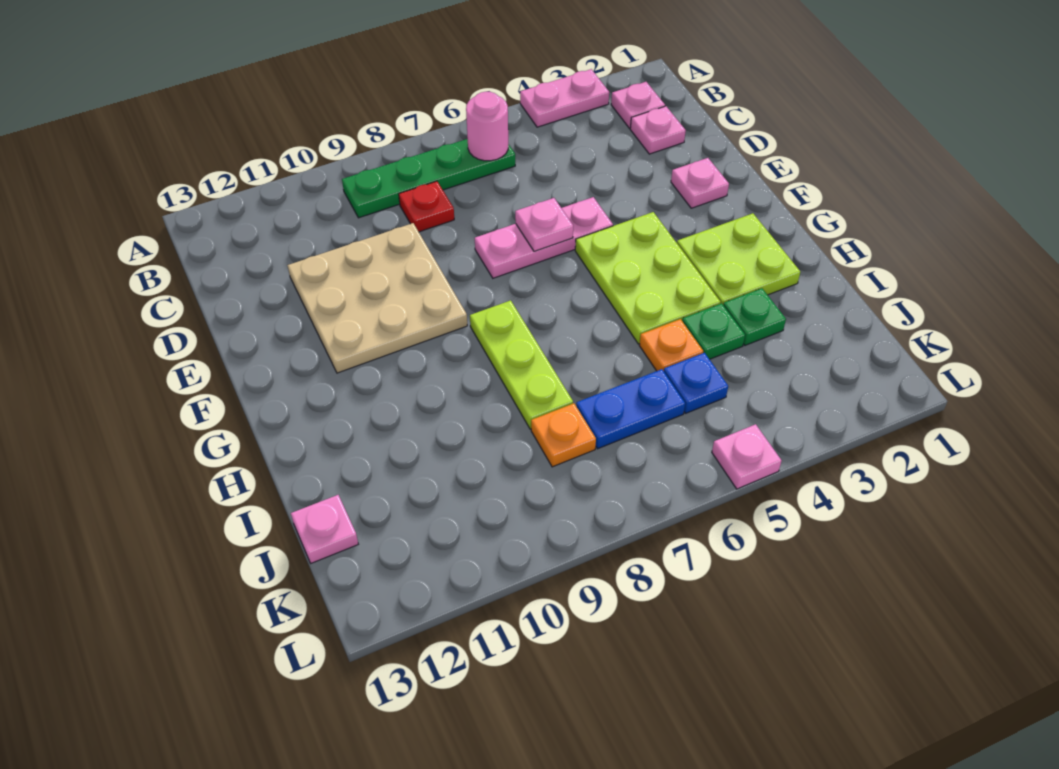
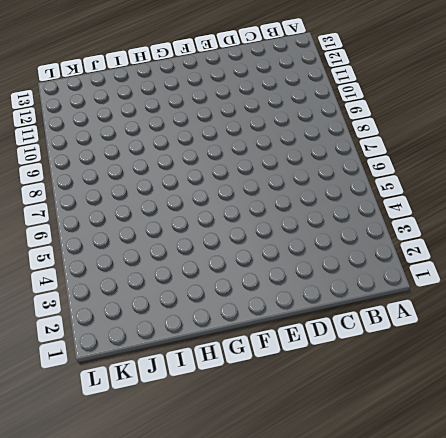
none -> pink plate A3:A4 level 1
none -> pink plate B2 level 1
none -> green plate B6:B9 level 1

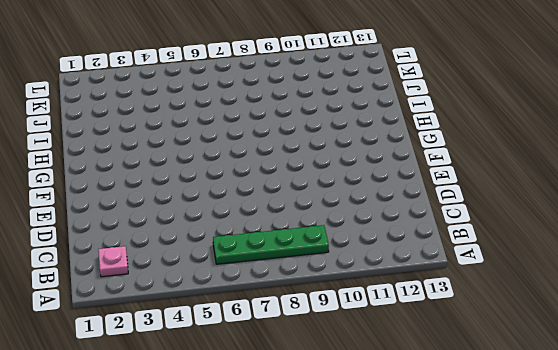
none -> pink plate A3:A4 level 1
none -> pink plate C2 level 1
none -> red plate C8 level 1

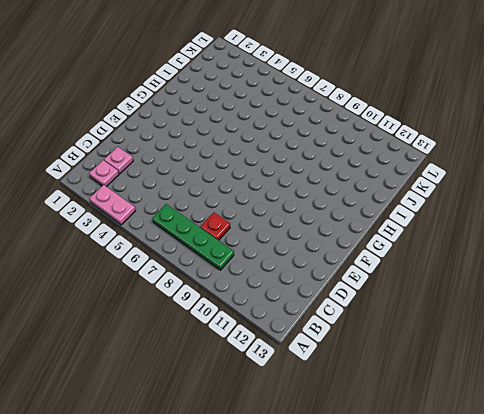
none -> tan plate D9:F11 level 1
none -> pink plate E2 level 1
none -> pink plate E5:E7 level 1

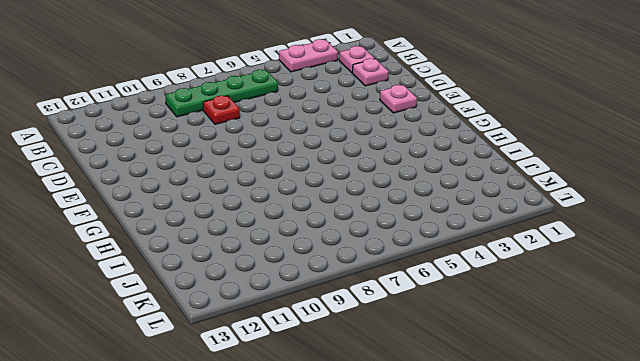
none -> tan plate D9:F11 level 1
none -> pink plate E5:E7 level 1
none -> lime plate F4:H5 level 1

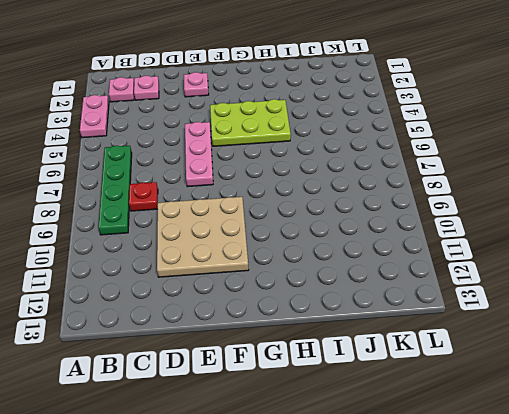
none -> lime plate G2:H3 level 1
none -> lime plate G8:I8 level 1
none -> green plate I3 level 1

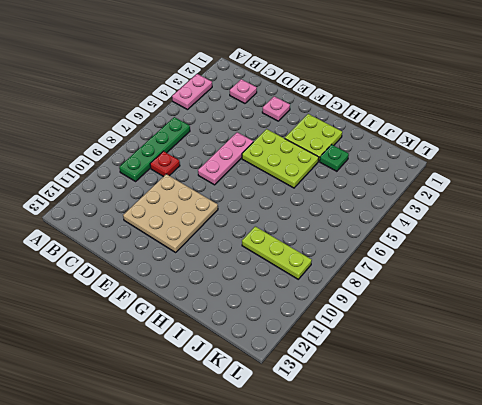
lime plate I9:K9 level 1 -> lime plate G8:I8 level 1
none -> pink plate B2 level 1
none -> green plate I4 level 1
none -> orange plate I5 level 1

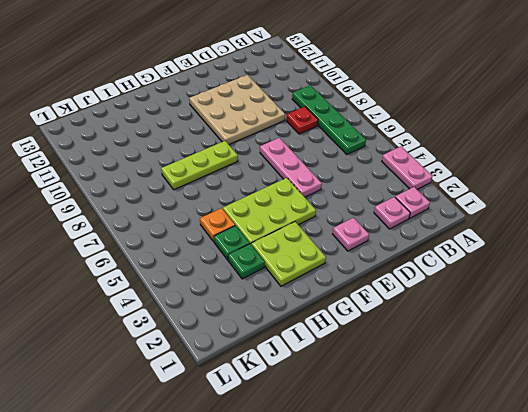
none -> blue plate J5 level 1
none -> blue plate J6:J7 level 1
none -> orange plate J8 level 1

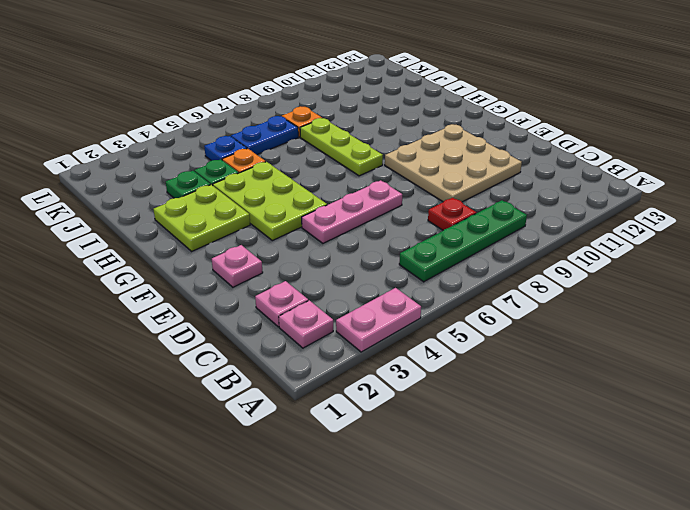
none -> pink plate J13 level 1
none -> pink plate L5 level 1
none -> pink round brick B6 level 2

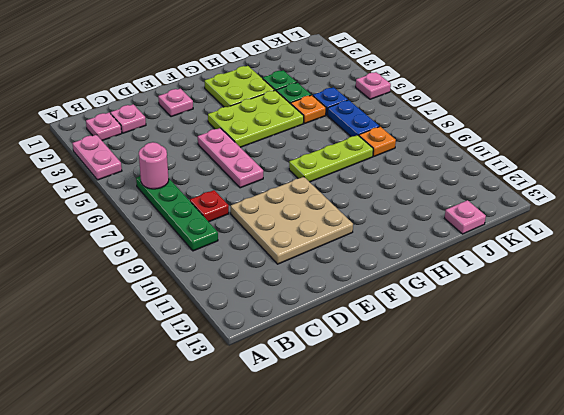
none -> pink plate E6 level 2

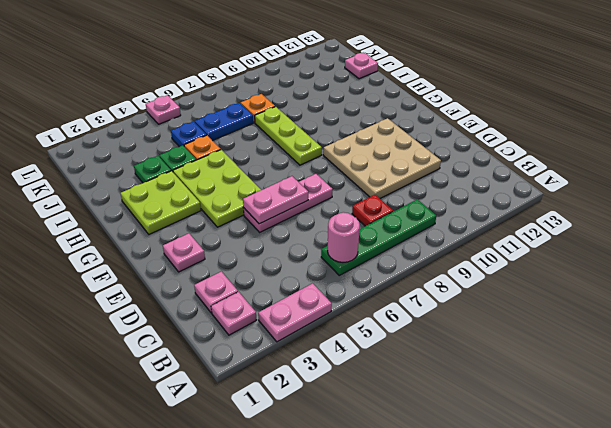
pink plate E5:E6 level 2 -> pink plate E6 level 2

